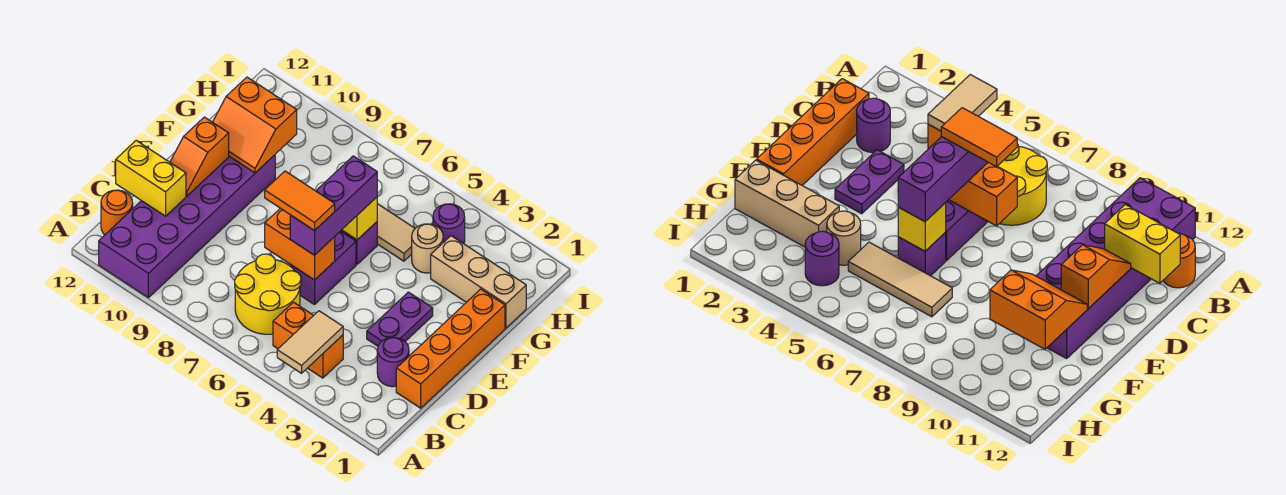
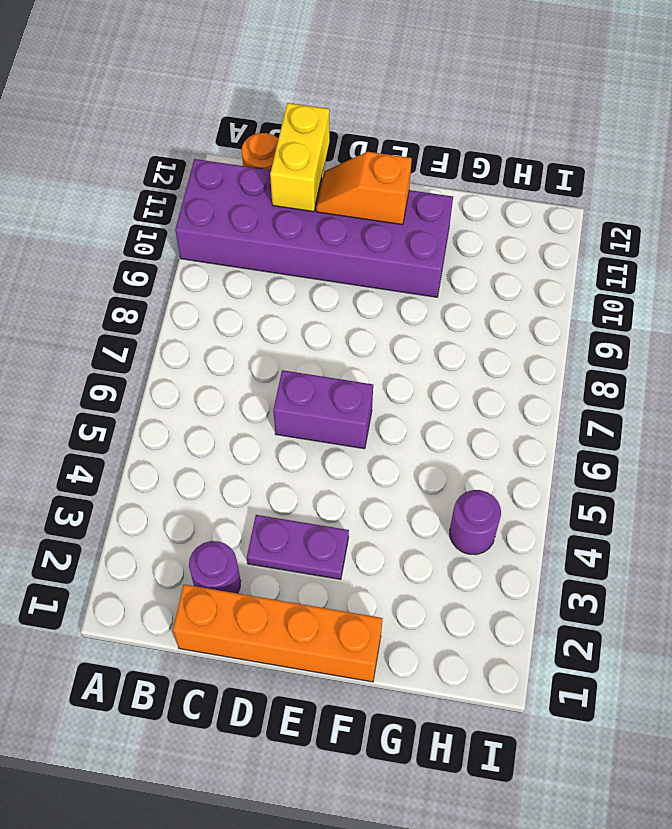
none -> orange brick B4:B5 level 1
none -> yellow round brick B6:C7 level 1
none -> purple brick F6 level 1

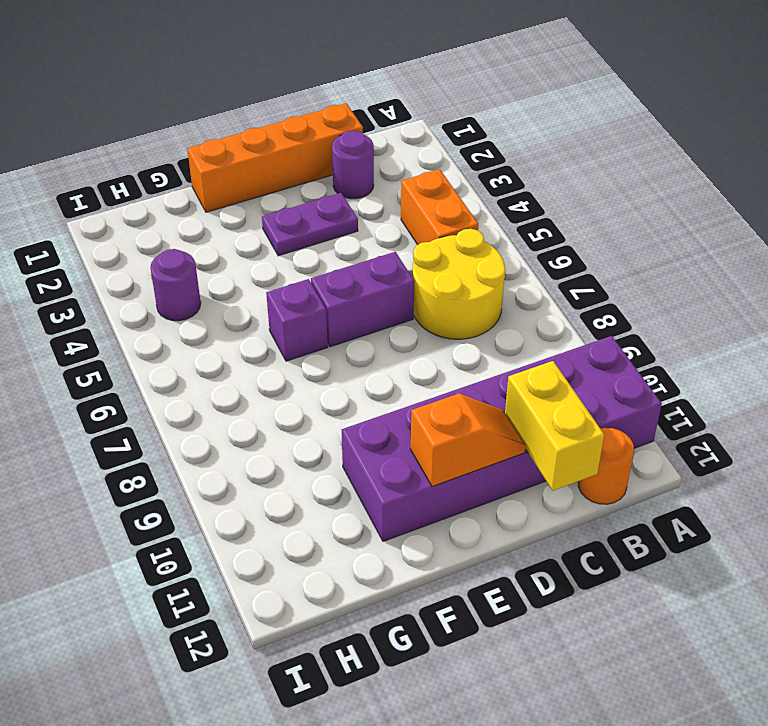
none -> tan brick G1:G3 level 1
none -> tan round brick G4 level 1
none -> tan tile G5:G7 level 1

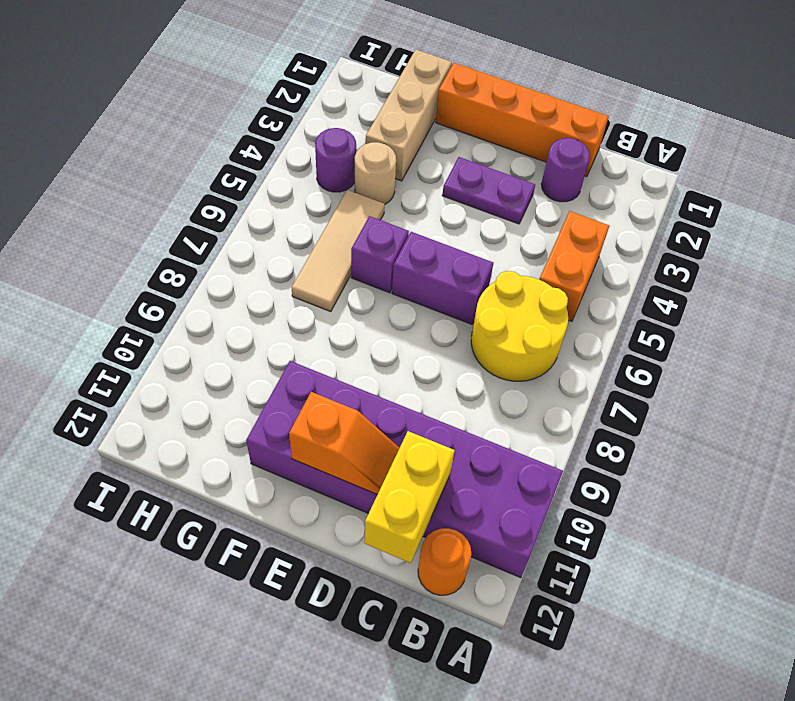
none -> tan tile A4:B4 level 2
none -> orange brick D6:D7 level 2
none -> yellow brick F6 level 2

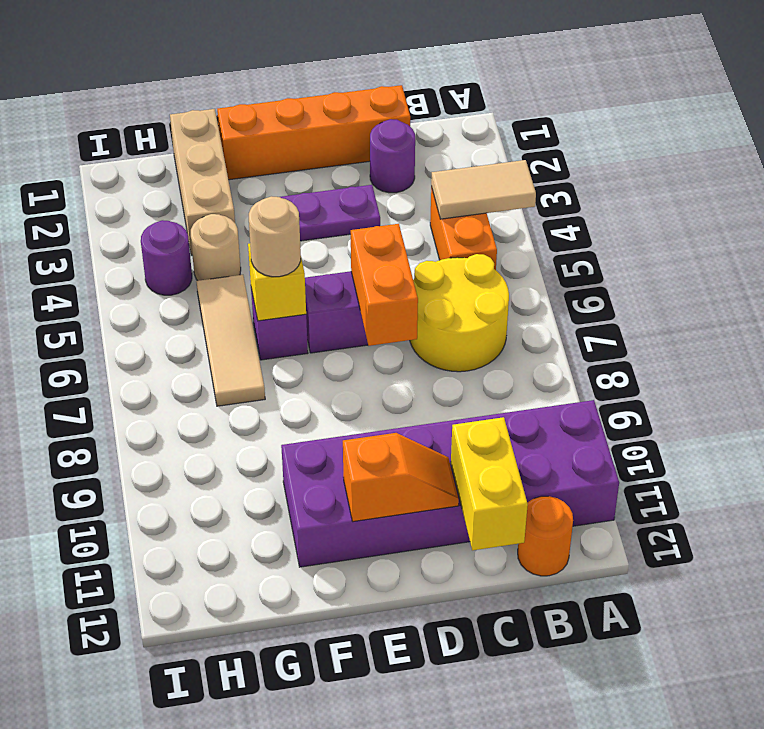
tan round brick F6 level 3 -> purple brick D6:F6 level 3
none -> orange slope F10:G11 level 2 top G
none -> orange tile D6:D7 level 4

